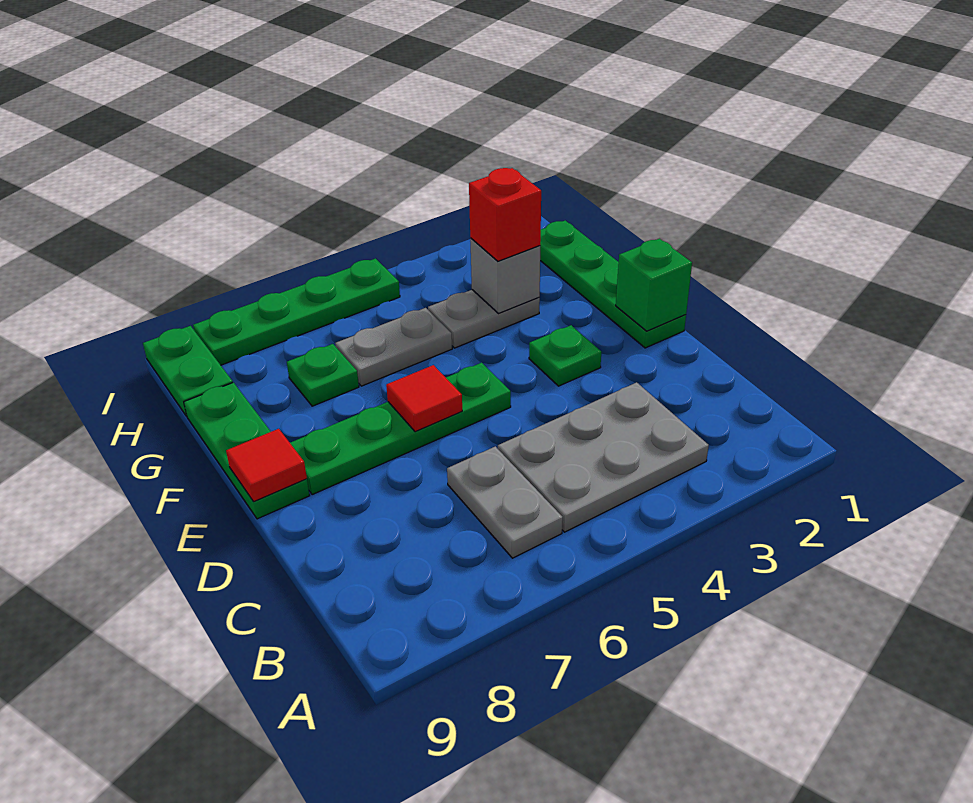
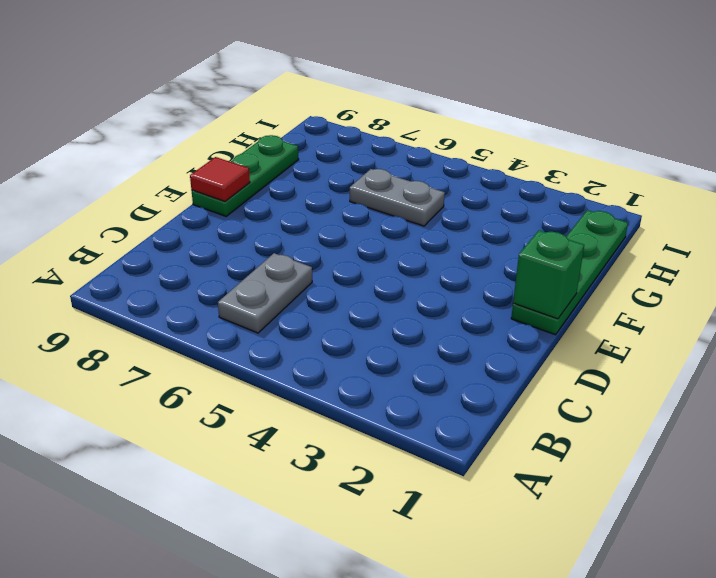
none -> grey plate B3:C5 level 1
none -> green plate E3 level 1
none -> green plate E5:E8 level 1

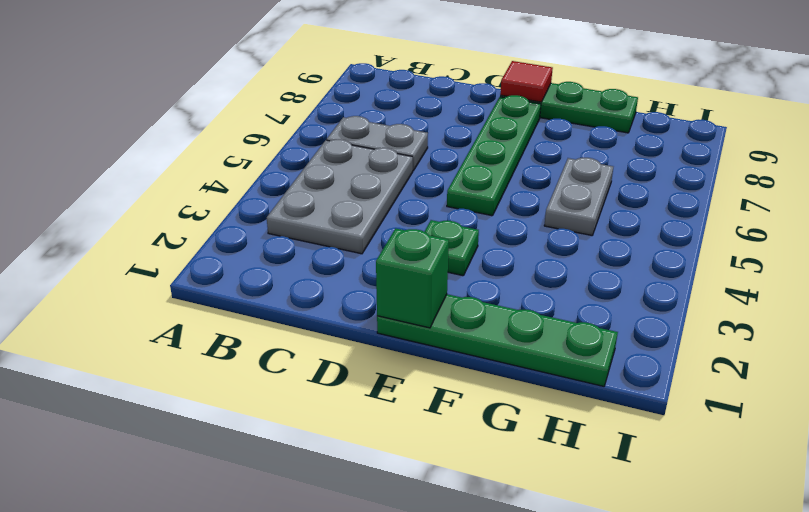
none -> grey plate G3:G4 level 1
none -> green plate G7 level 1
none -> green plate H9:I9 level 1

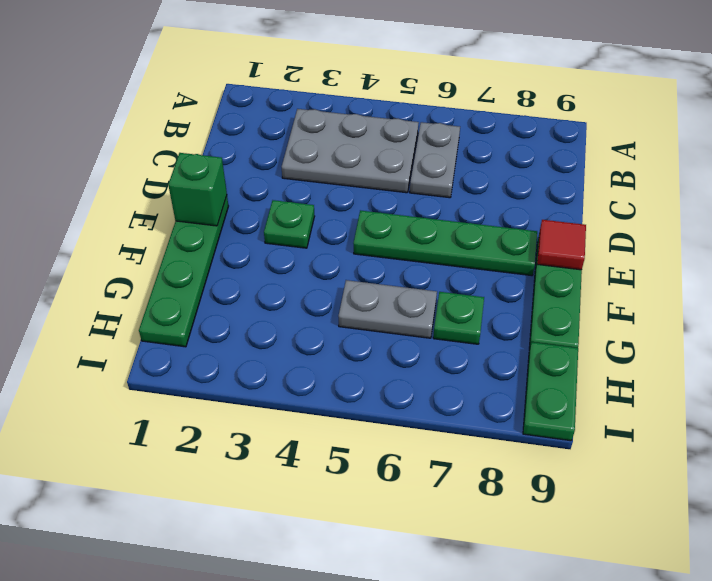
none -> grey plate G3:G4 level 1
none -> green plate I5:I8 level 1
none -> red tile E6 level 2

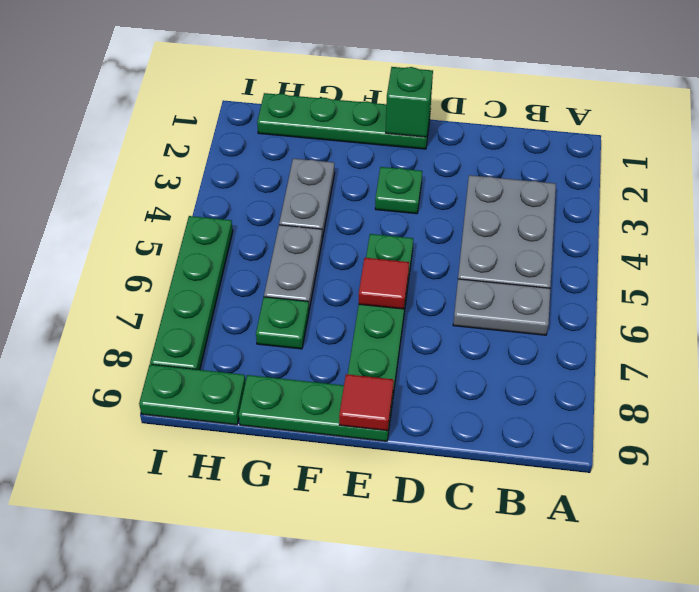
none -> grey brick G3 level 2
none -> red brick G3 level 3

